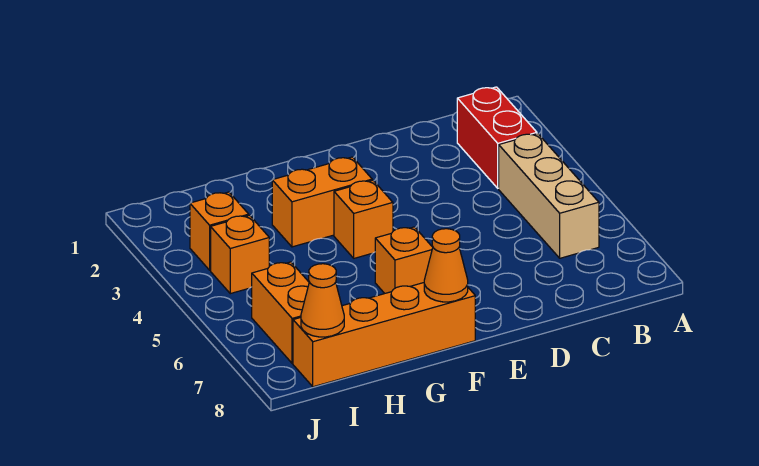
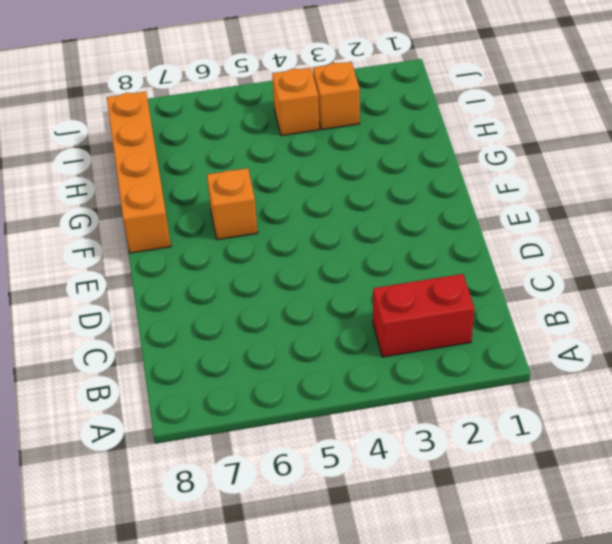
none -> tan brick B4:B6 level 1
none -> orange brick F3:G3 level 1

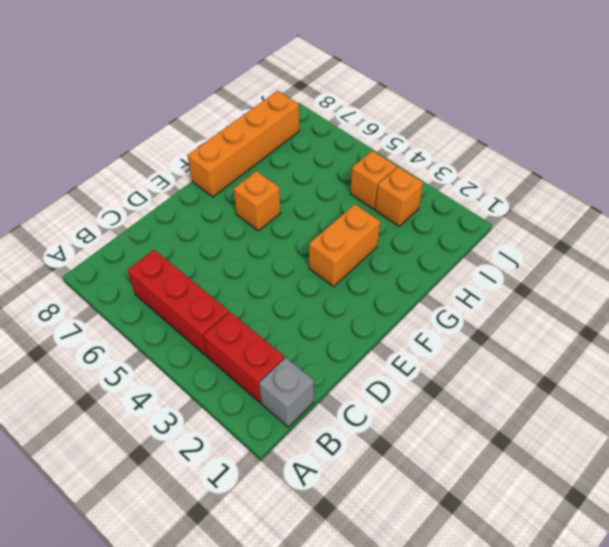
grey brick B1 level 1 -> none
red brick B4:B6 level 1 -> tan brick B4:B6 level 1
none -> orange brick F4 level 1
none -> orange brick I6:I7 level 1

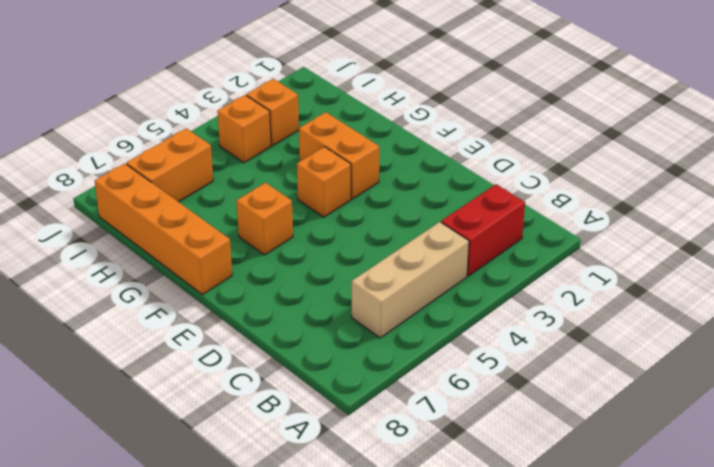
none -> orange cone F8 level 2
none -> orange cone I8 level 2

